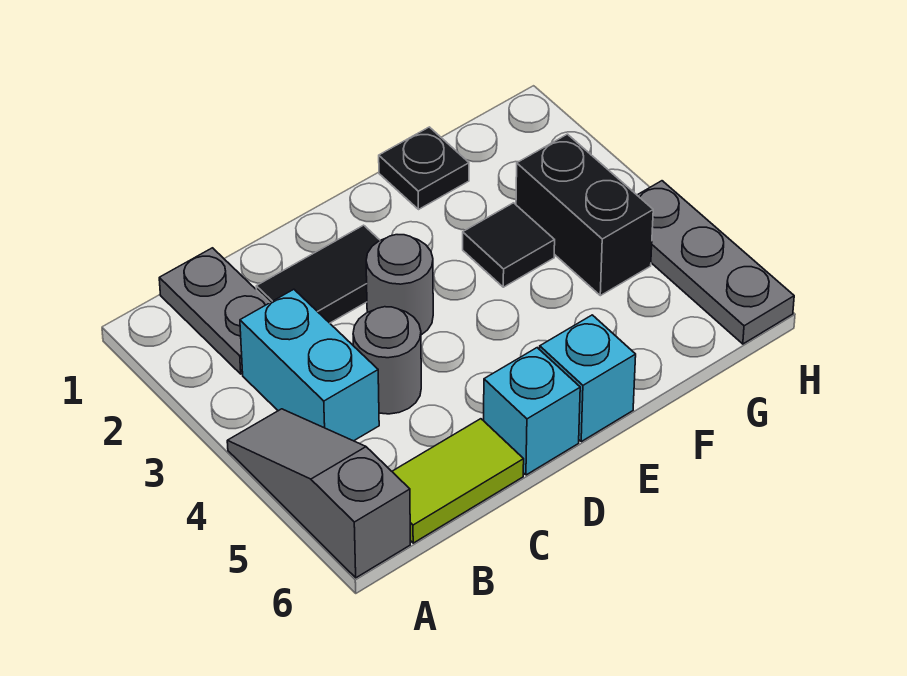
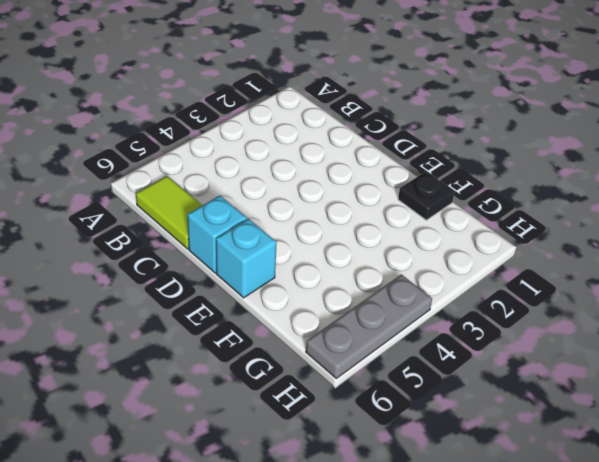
none -> grey slope A4:A6 level 1 top 6
none -> grey plate B1:B2 level 1
none -> cyan brick B3:B4 level 1

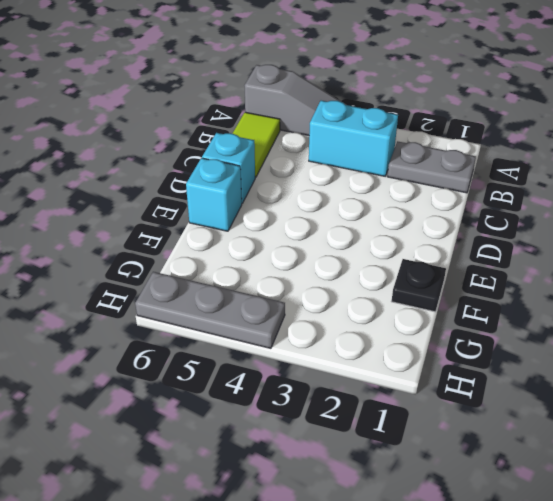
none -> black tile C2:D2 level 1
none -> grey round brick C4 level 1
none -> grey round brick D3 level 1

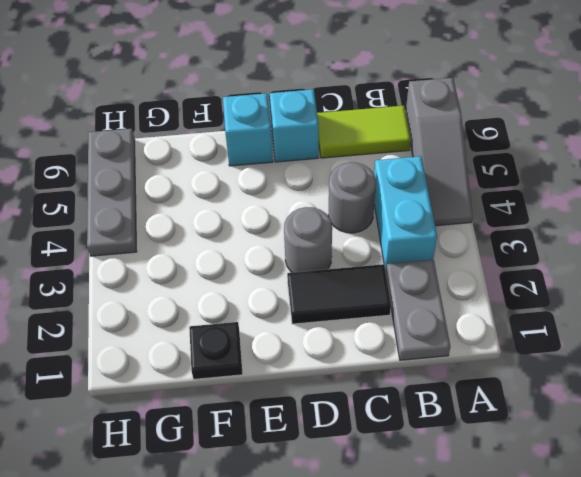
none -> black tile F3 level 1
none -> black brick G3:G4 level 1

